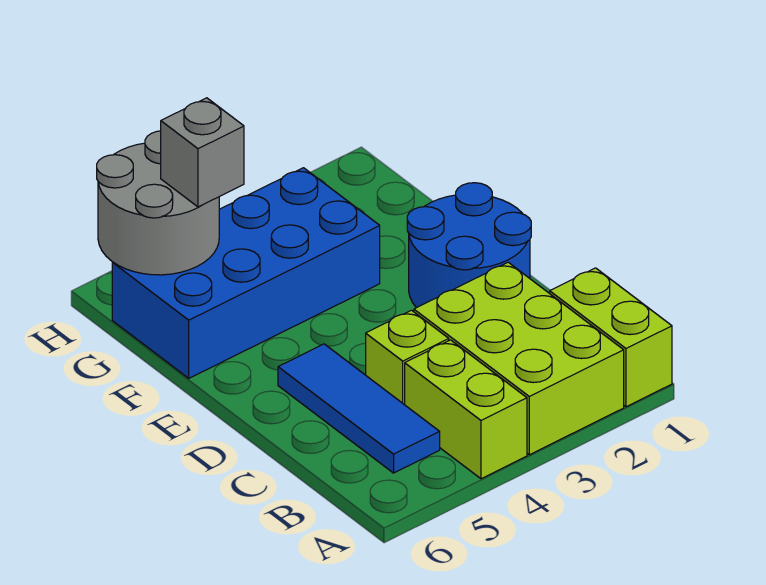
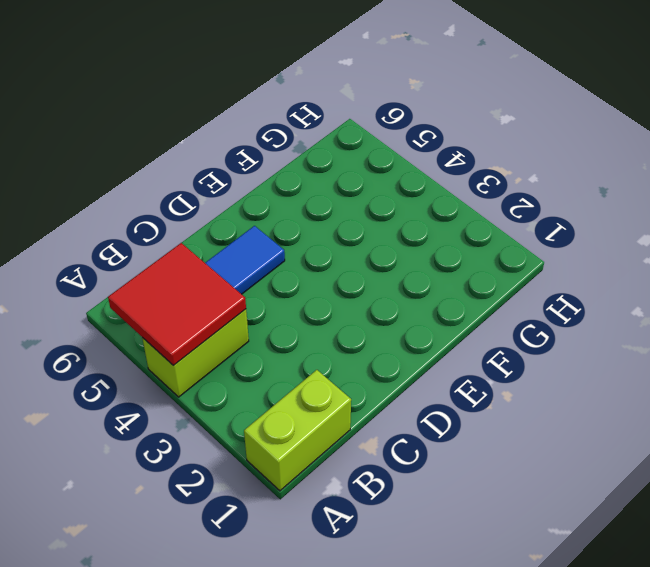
red tile A4:B5 level 2 -> none
none -> lime brick A2:C3 level 1
none -> lime brick C4 level 1

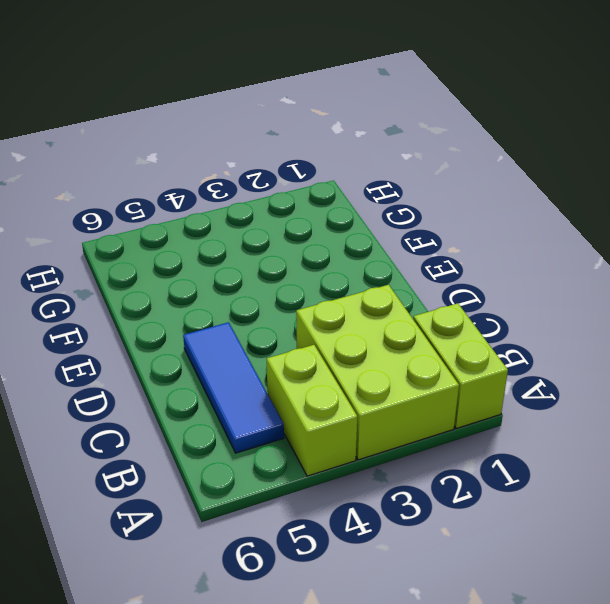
none -> lime brick C4 level 1
none -> blue round brick D1:E2 level 1

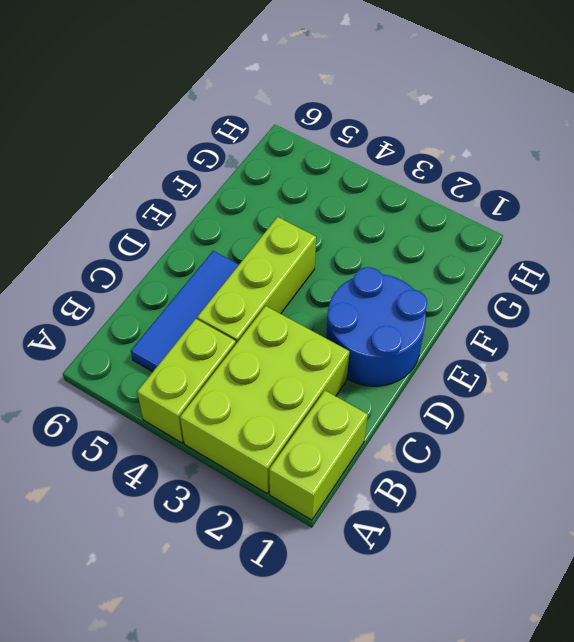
lime brick C4:E4 level 1 -> lime brick C4 level 1
none -> blue brick F3:G6 level 1
none -> grey round brick G5:H6 level 2

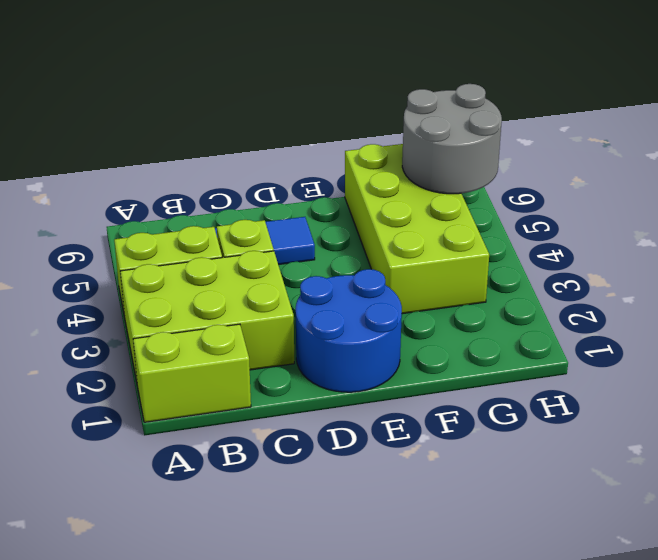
lime brick F3:G6 level 1 -> blue brick F3:G6 level 1
none -> grey brick G5 level 3

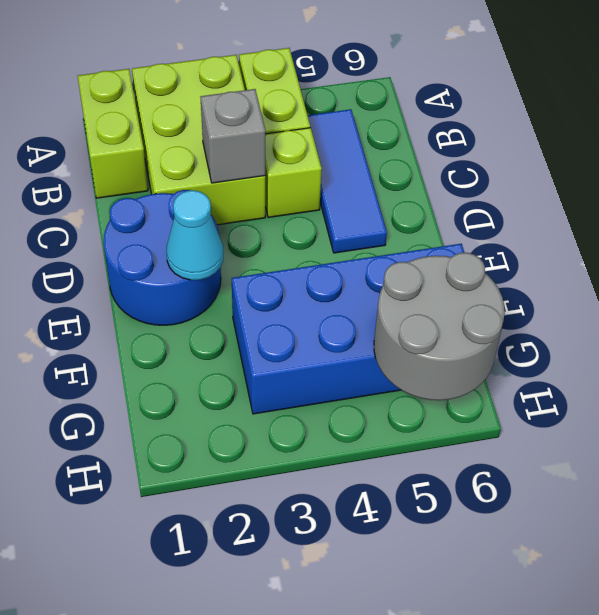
grey brick C3 level 2 -> grey brick G5 level 3
cyan cone E2 level 2 -> none

